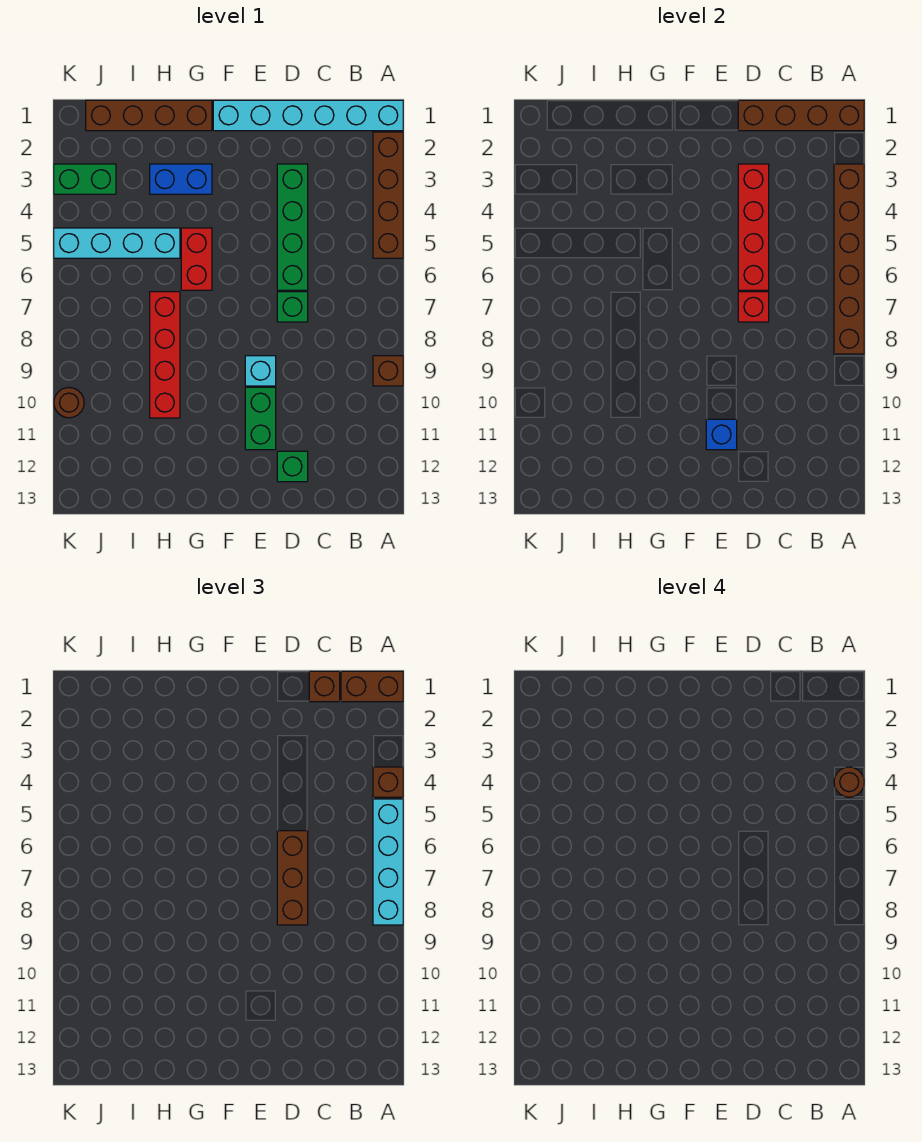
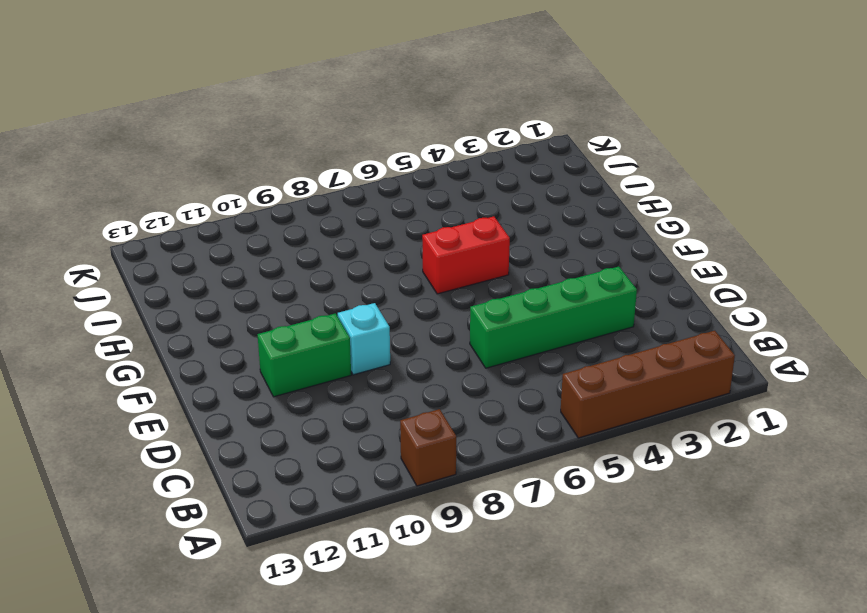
none -> cyan brick A1:F1 level 1
none -> green brick D7 level 1
none -> green brick D12 level 1

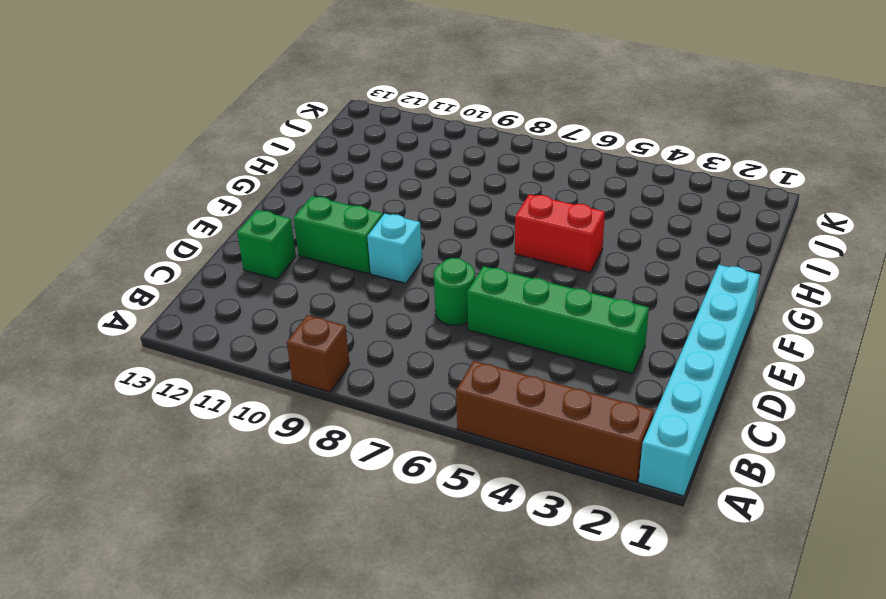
green round brick D7 level 1 -> green brick D7 level 1
none -> brown brick G1:J1 level 1
none -> blue brick G3:H3 level 1
none -> cyan brick H5:K5 level 1

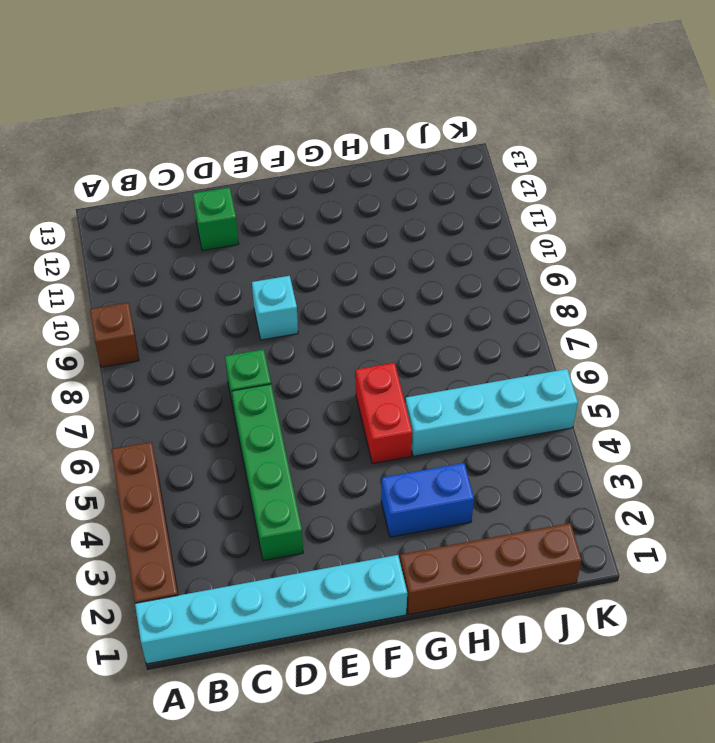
none -> green brick E10:E11 level 1
none -> red brick H7:H10 level 1
none -> green brick J3:K3 level 1

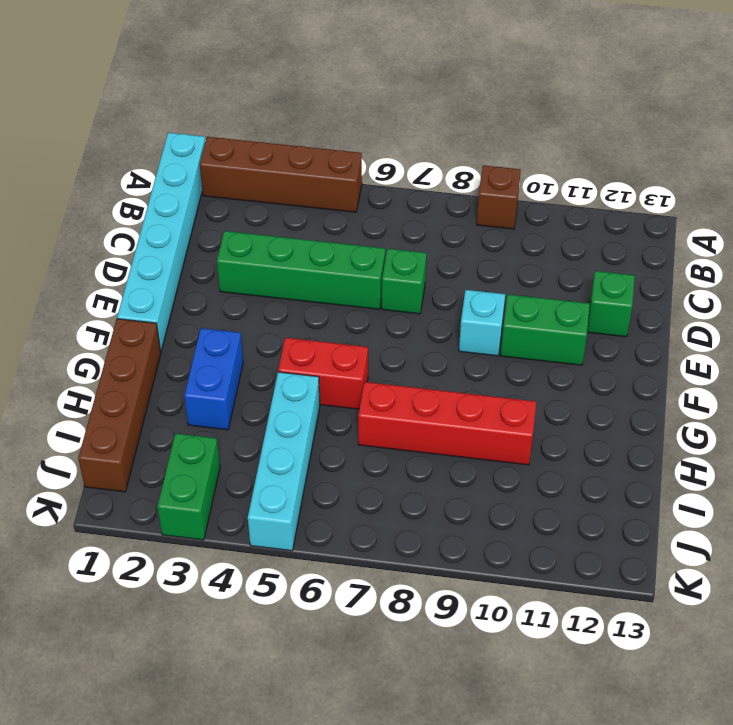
none -> brown round brick K10 level 1
none -> brown brick A1:D1 level 2
none -> brown brick A3:A8 level 2

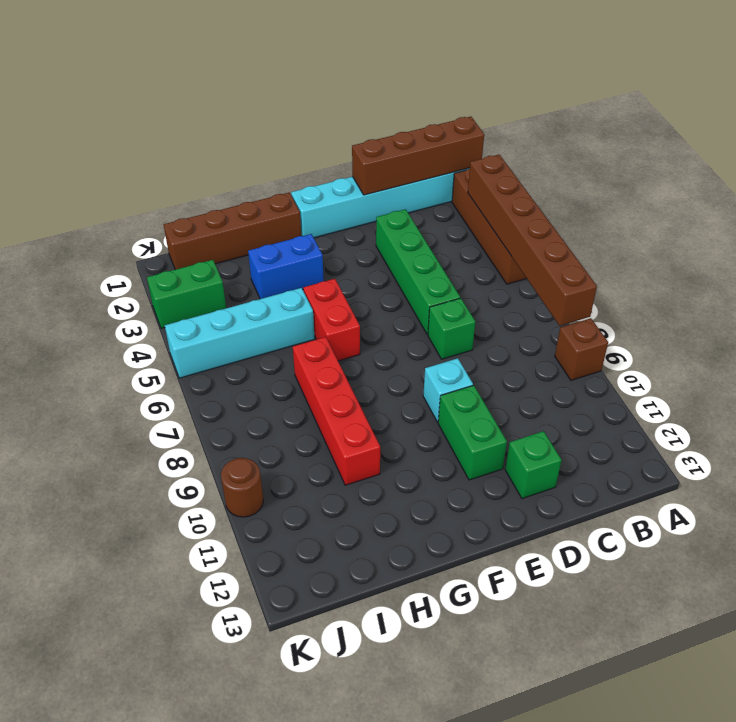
none -> red brick D3:D6 level 2
none -> red brick D7 level 2
none -> blue brick E11 level 2

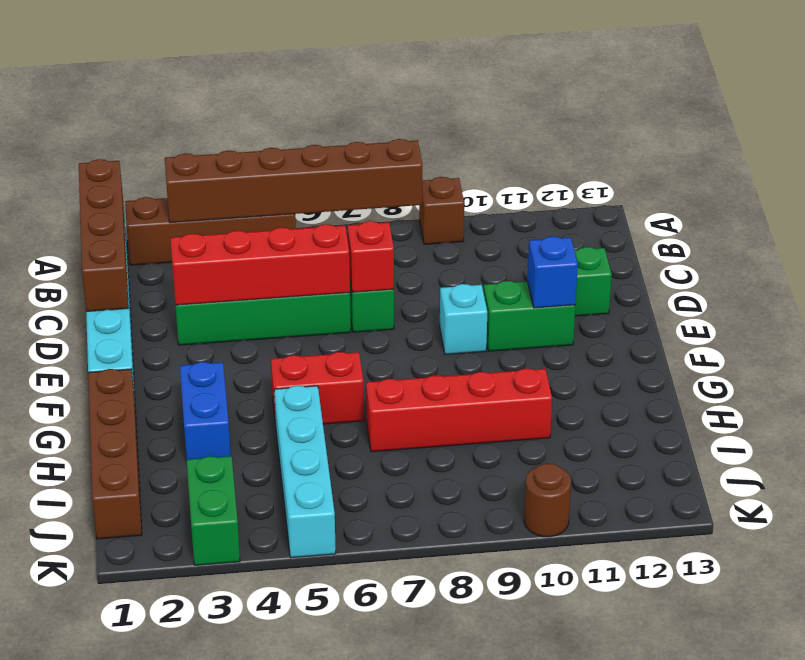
none -> brown brick A1:B1 level 3
none -> brown brick A4 level 3
none -> cyan brick A5:A8 level 3

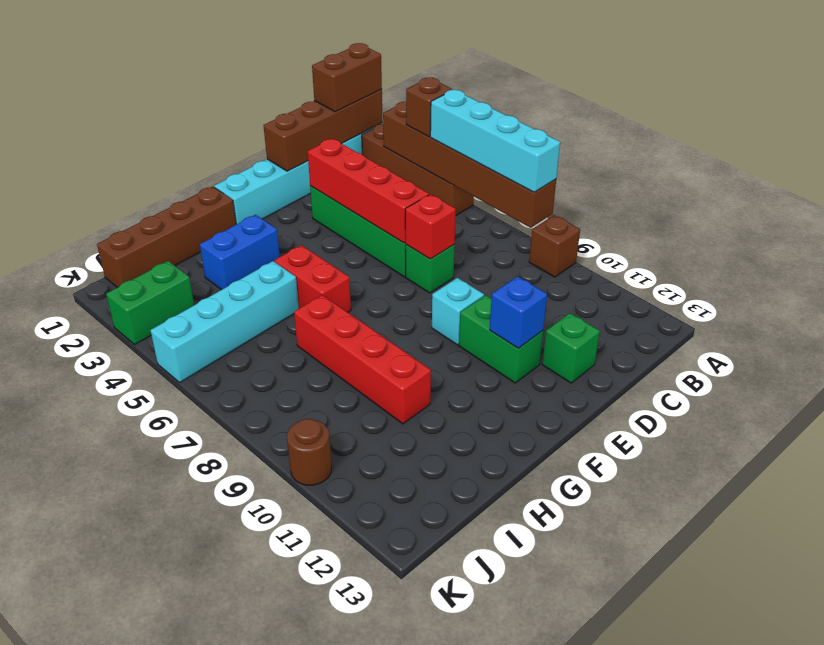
none -> brown brick C1 level 3
none -> brown brick D6:D8 level 3
none -> brown round brick A4 level 4

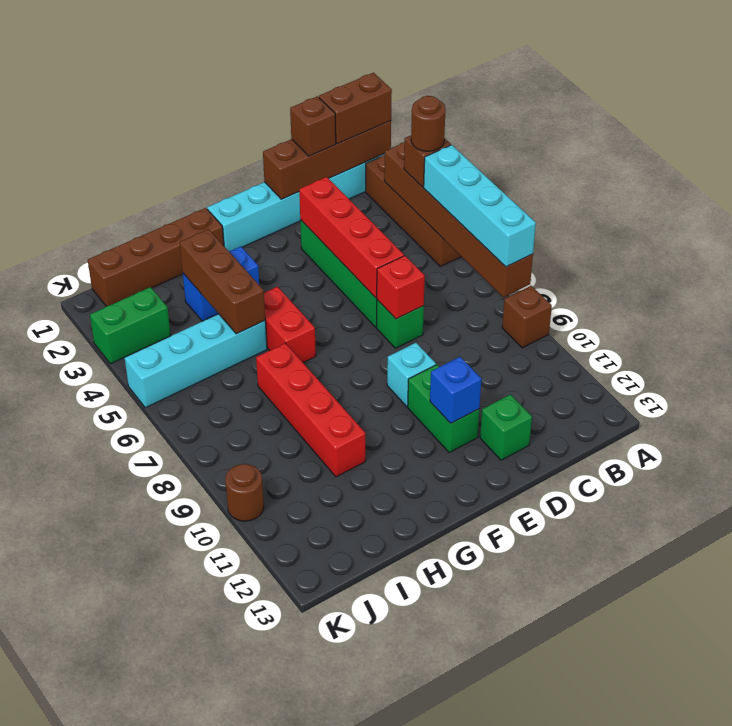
brown brick H3:H5 level 2 -> brown brick D6:D8 level 3

